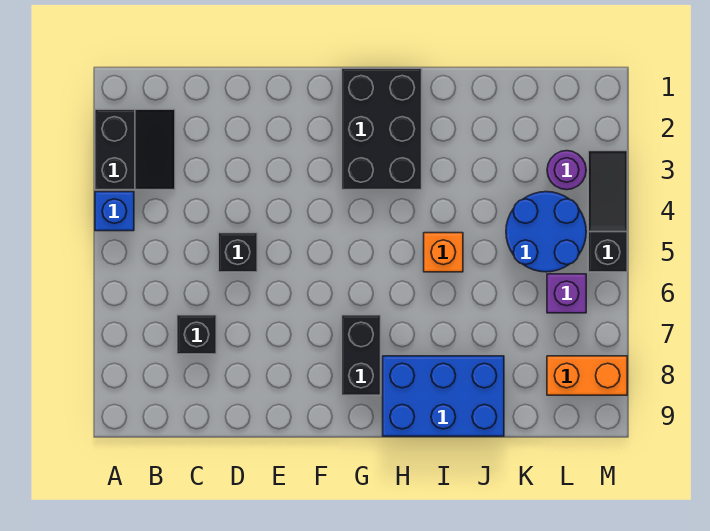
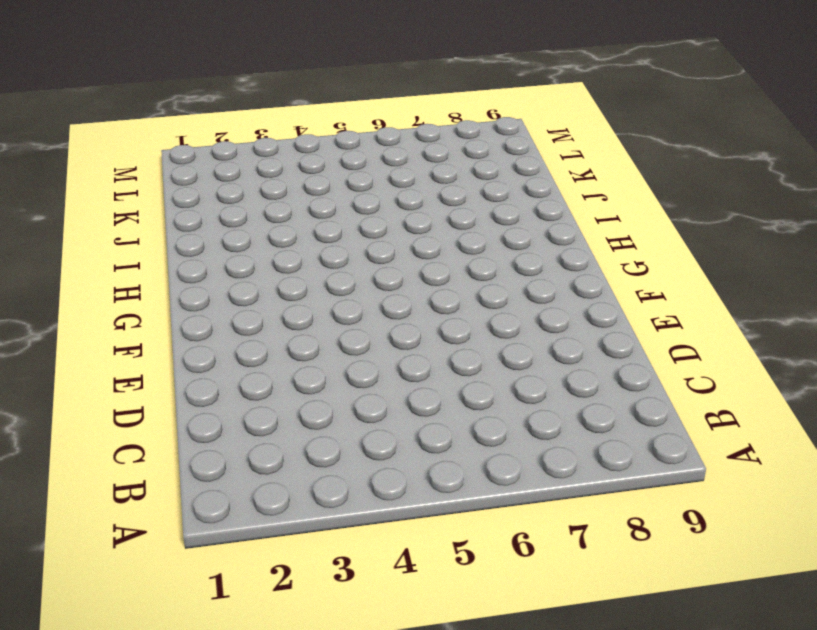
none -> black slope A2:B3 level 1 top A
none -> blue brick A4 level 1
none -> black brick C7 level 1

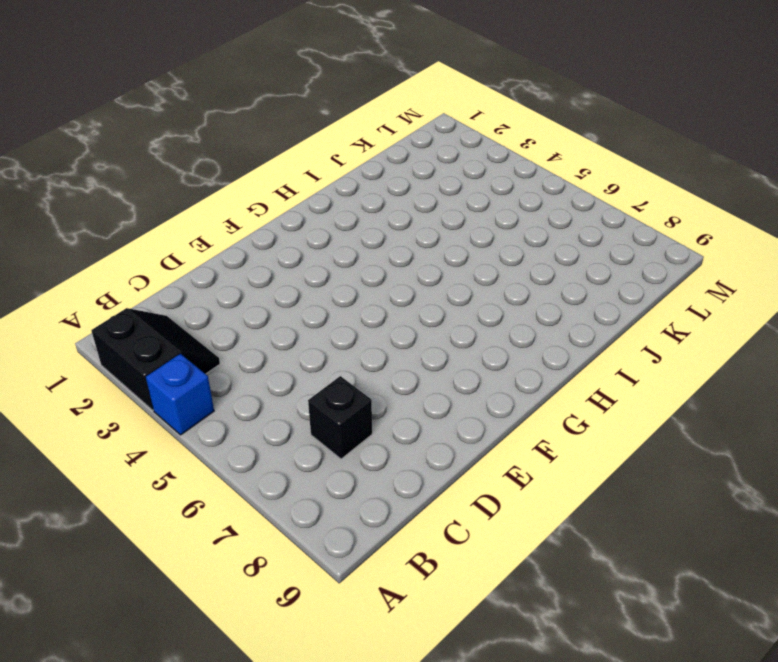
none -> black brick D5 level 1
none -> black brick G1:H3 level 1
none -> black brick G7:G8 level 1

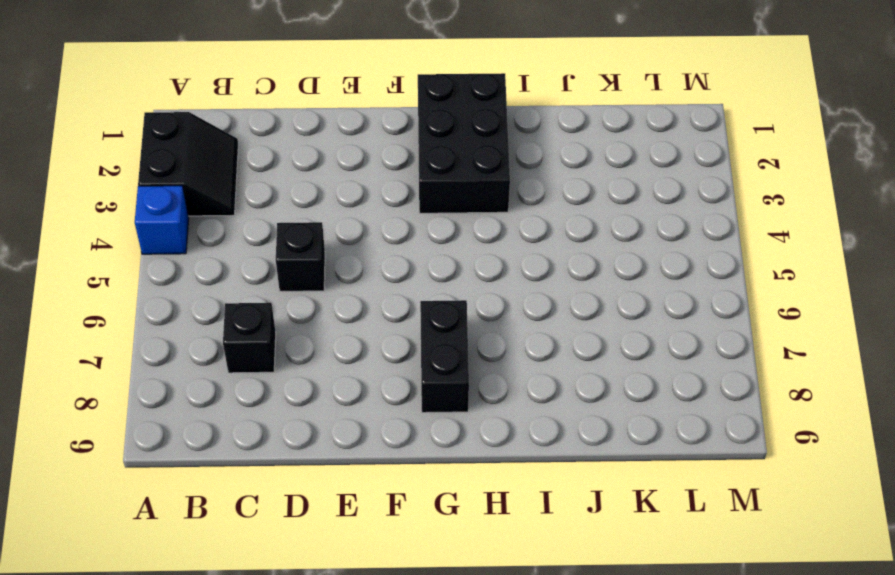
none -> blue brick H8:J9 level 1
none -> orange brick I5 level 1
none -> blue round brick K4:L5 level 1

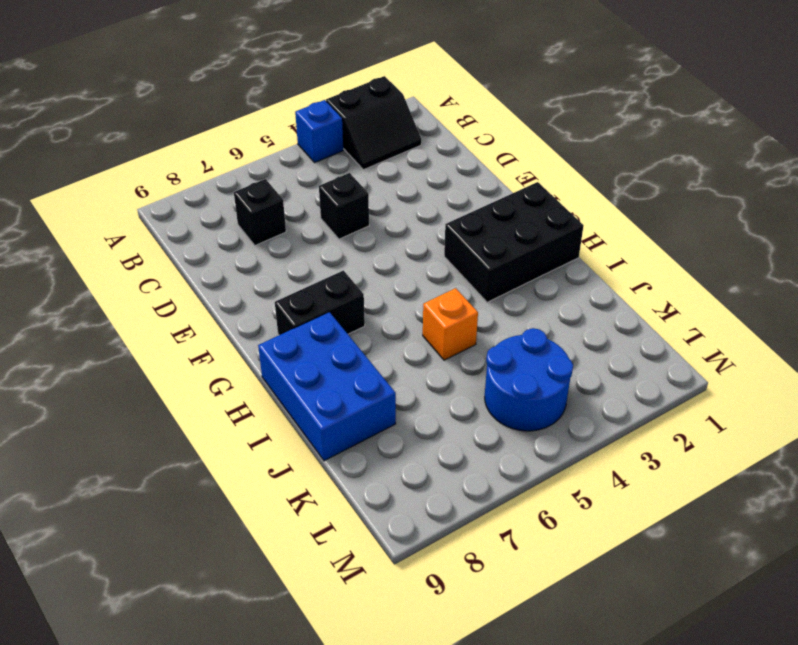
none -> purple round brick L3 level 1
none -> purple brick L6 level 1
none -> orange brick L8:M8 level 1

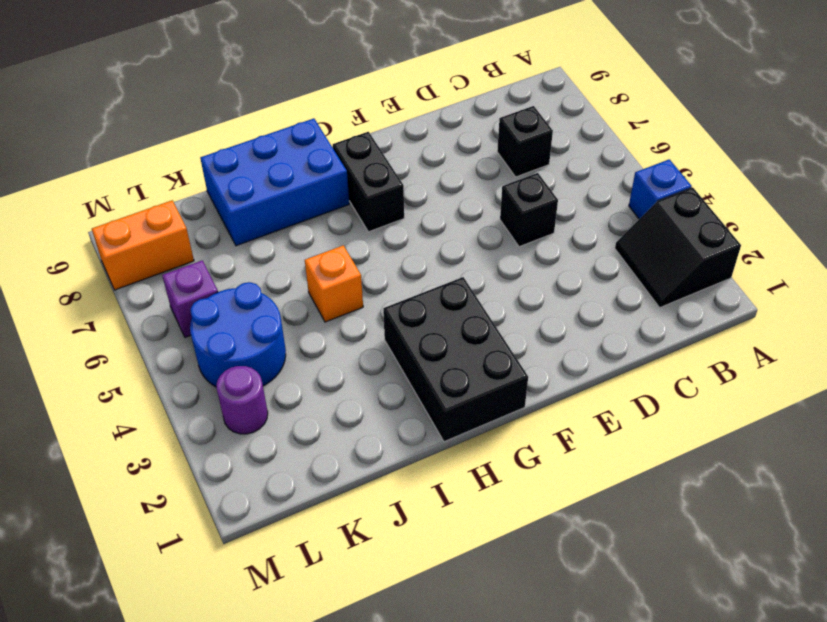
none -> black slope M3:M5 level 1 top 5

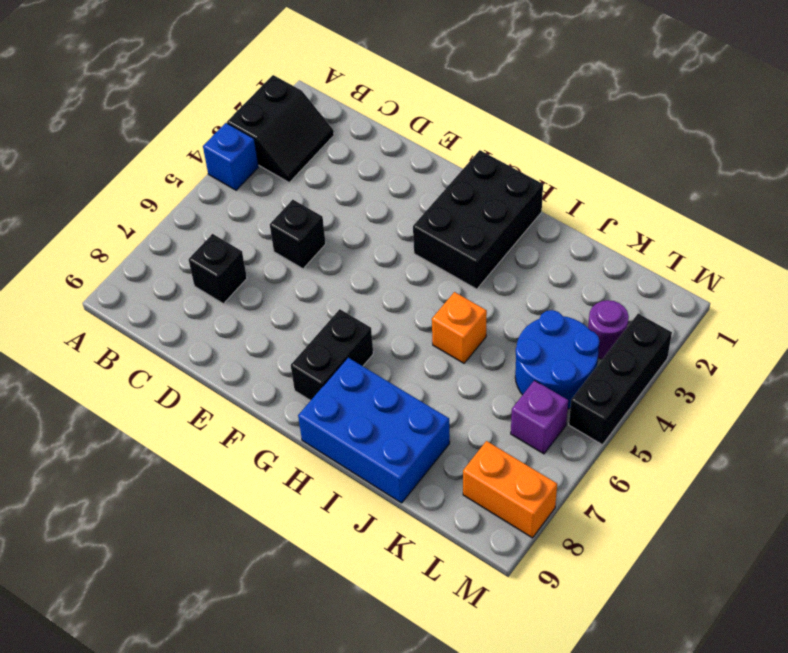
black brick M3:M5 level 1 -> black slope M3:M5 level 1 top 5

